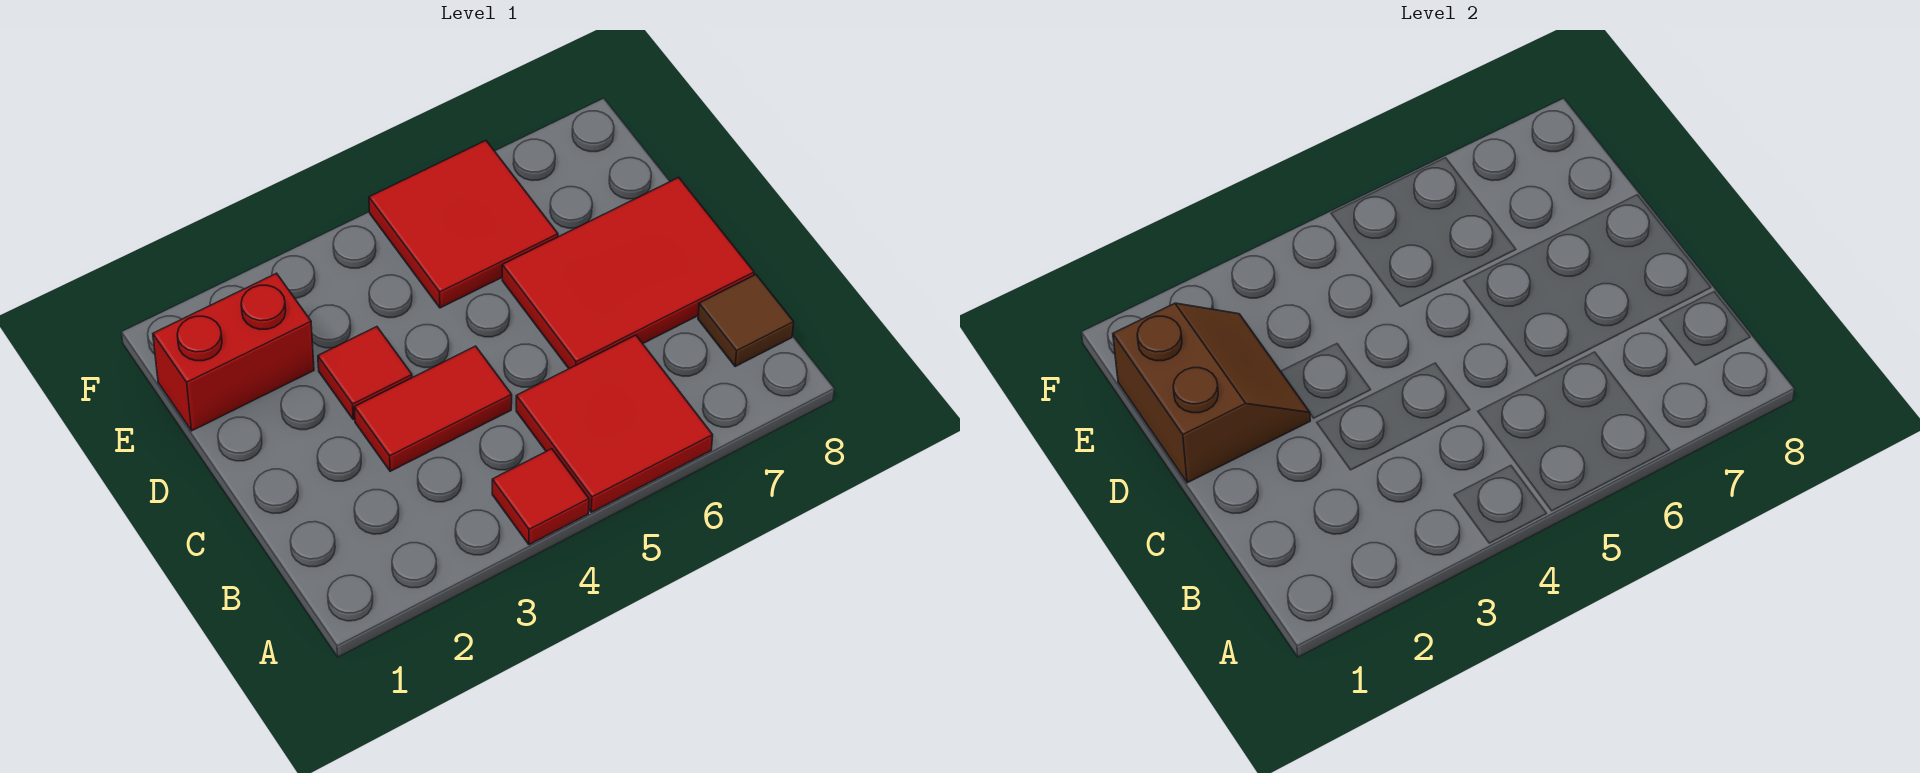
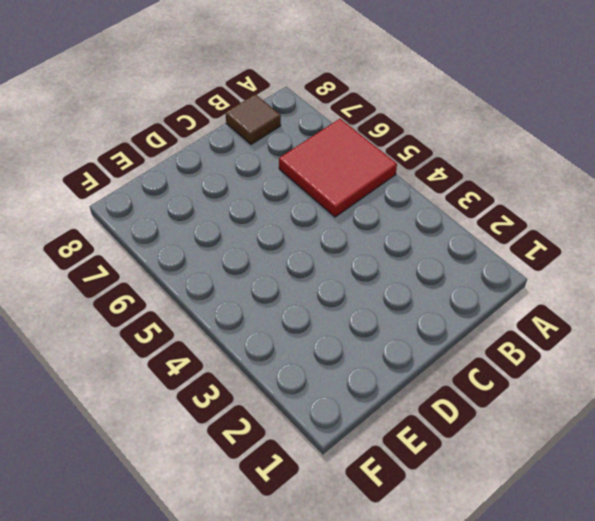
none -> red tile A4 level 1
none -> red tile C3:C4 level 1

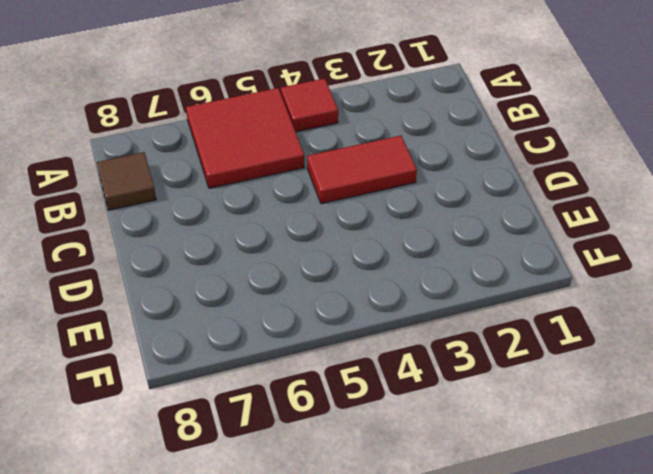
none -> red tile C6:D8 level 1
none -> red tile D3 level 1

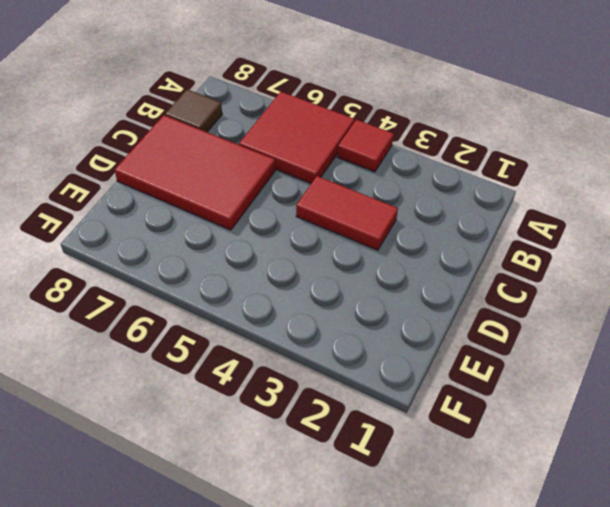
none -> red tile D3 level 1
none -> red brick E1:E2 level 1

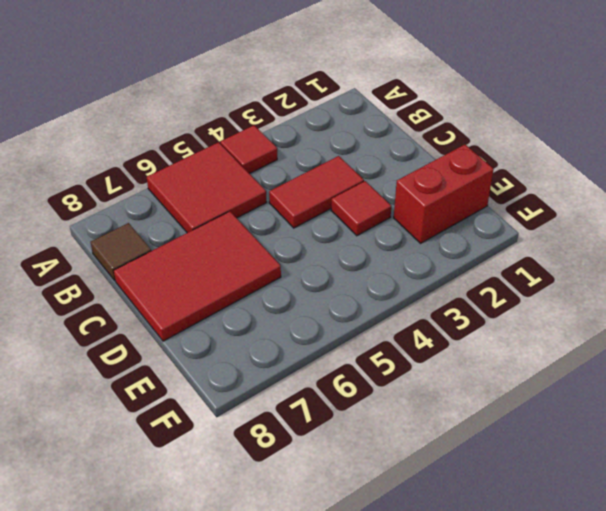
none -> red tile E5:F6 level 1
none -> brown slope D1:E2 level 2 top 1

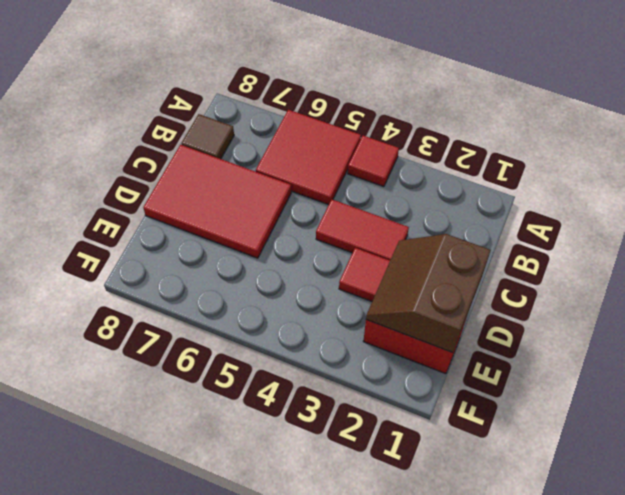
none -> red tile E5:F6 level 1

